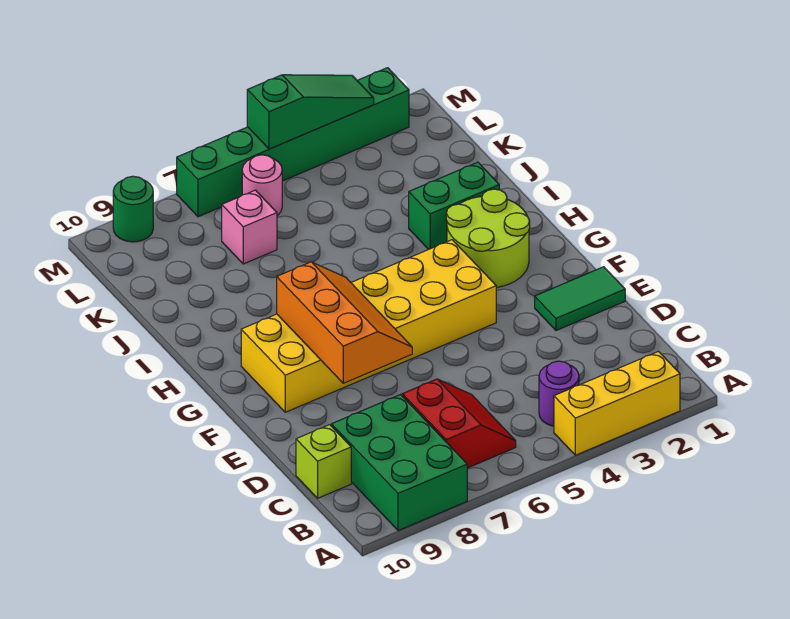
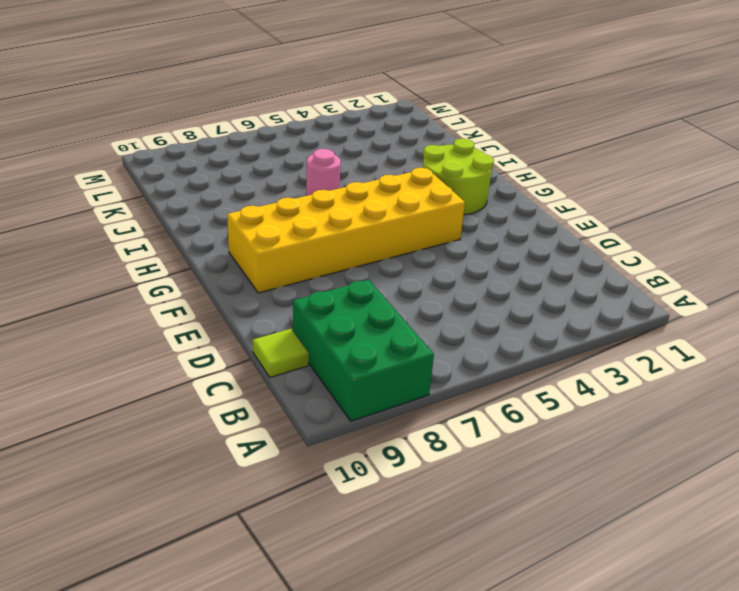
lime tile C10 level 1 -> lime brick C10 level 1
pink round brick I6 level 1 -> pink round brick L6 level 1
none -> yellow brick A2:A4 level 1
none -> purple round brick B4 level 1
none -> red slope B6:C7 level 1 top 7

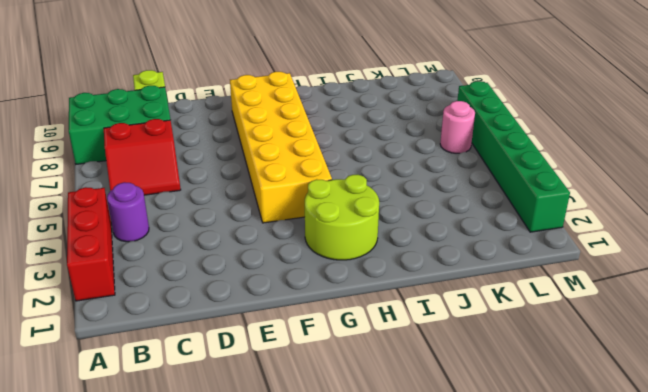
red brick A2:A4 level 1 -> yellow brick A2:A4 level 1
none -> green tile E1:E2 level 1
none -> green brick I2:I3 level 1
none -> pink brick K7 level 1

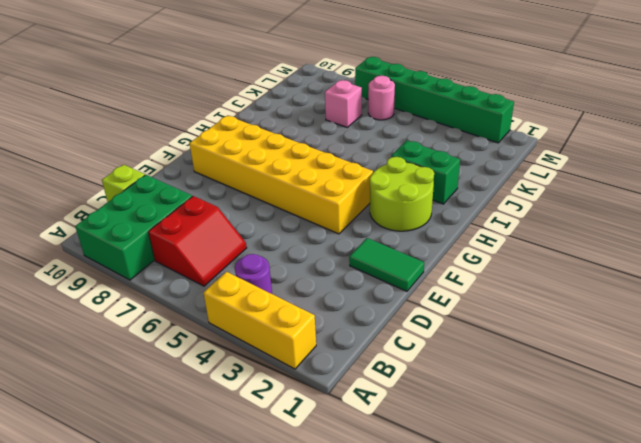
none -> green round brick M9 level 1
none -> orange slope E7:G8 level 2 top 8
none -> green slope M3:M5 level 2 top 5

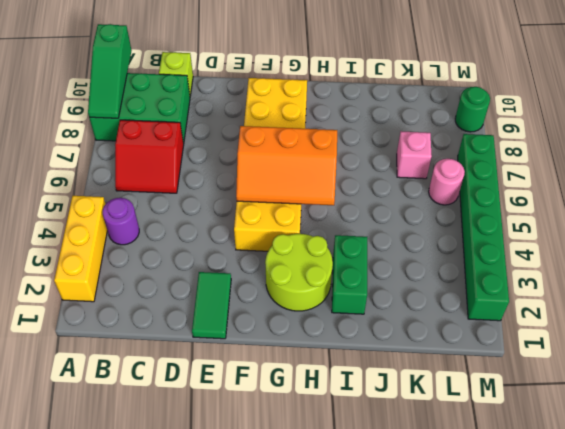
green slope A8:A10 level 2 top 10 -> green slope M3:M5 level 2 top 5
orange slope F5:H6 level 2 top 6 -> orange slope E7:G8 level 2 top 8

